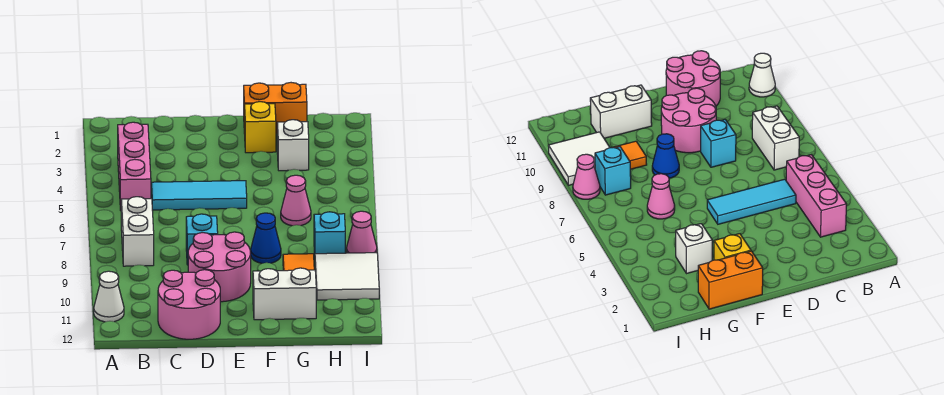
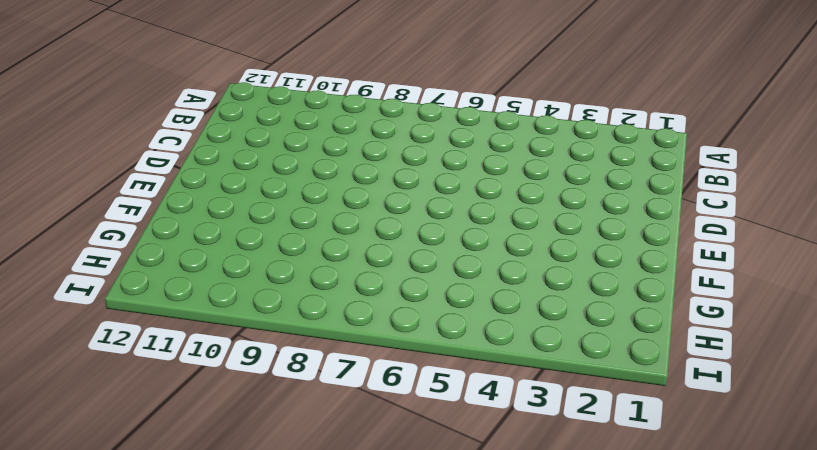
none -> white cone A11 level 1
none -> pink brick B3:B5 level 1
none -> white brick B7:B8 level 1

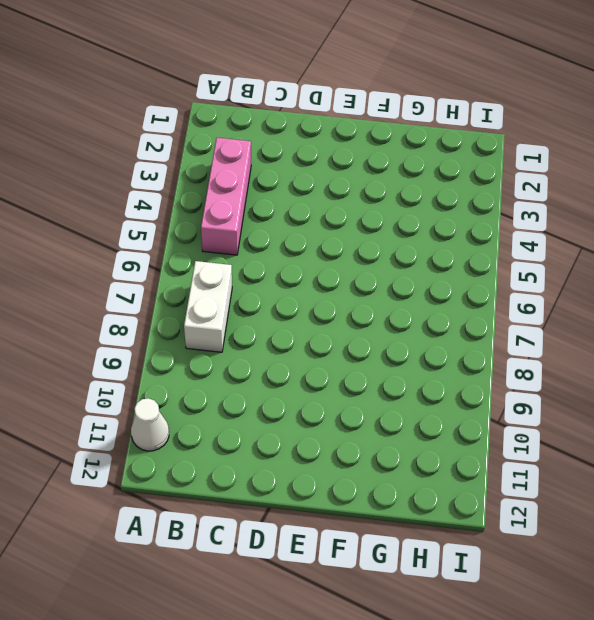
none -> cyan tile C5:E5 level 1
none -> pink round brick C11:D12 level 1
none -> cyan brick D8 level 1

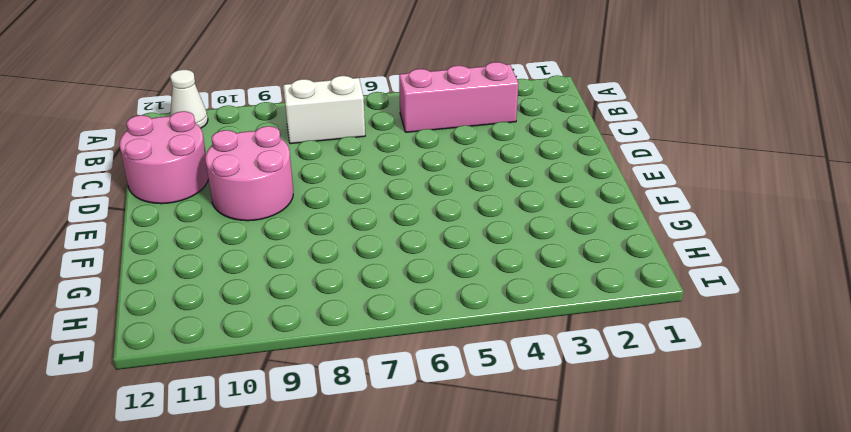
none -> cyan tile C5:E5 level 1
none -> cyan brick D8 level 1
none -> orange brick F1:G1 level 1

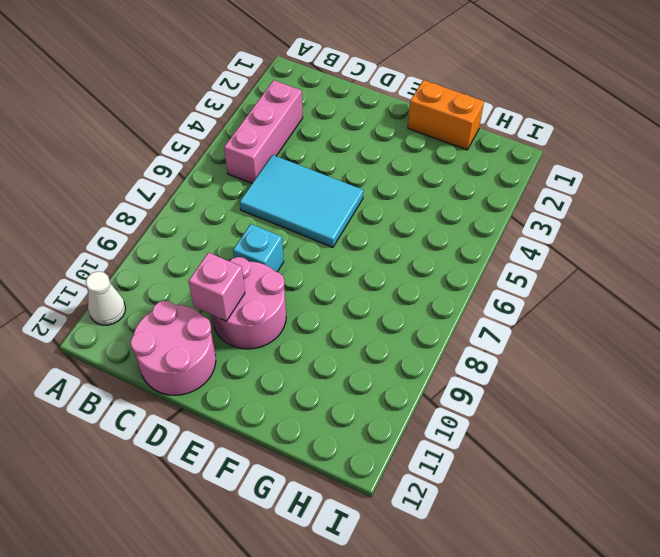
cyan tile C5:E6 level 1 -> cyan tile C5:E5 level 1
pink brick D10 level 2 -> none
none -> white brick B7:B8 level 1
none -> yellow brick F2 level 1
none -> blue cone F8 level 1

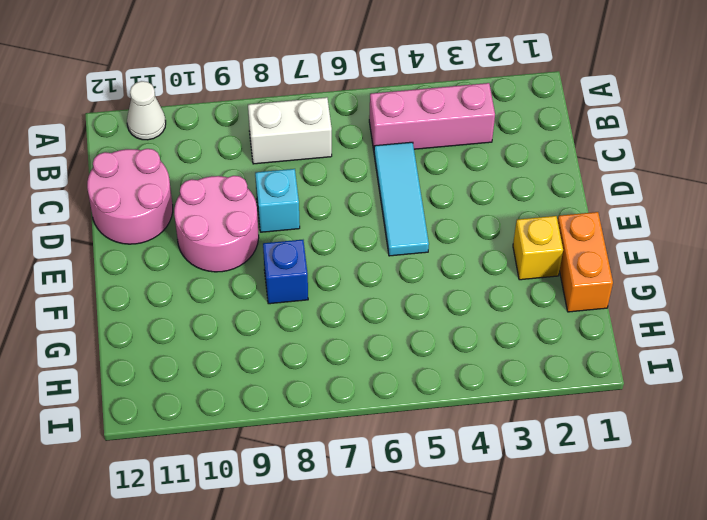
blue brick F8 level 1 -> blue cone F8 level 1
none -> white brick F11:G11 level 1
none -> white brick G3 level 1
none -> pink cone G6 level 1

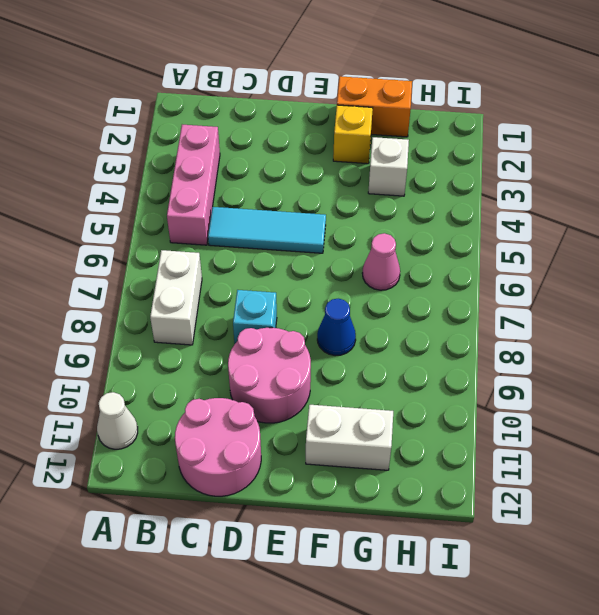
none -> orange tile G9 level 1
none -> cyan brick H8 level 1
none -> white tile H9:I10 level 1

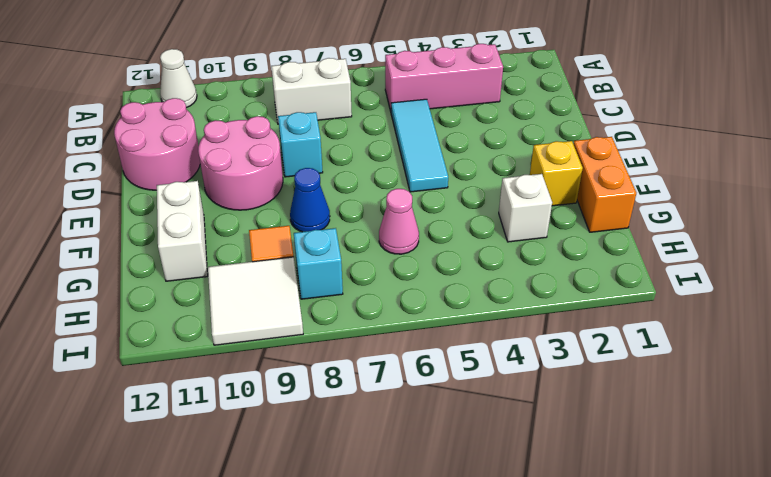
none -> pink cone I8 level 1

